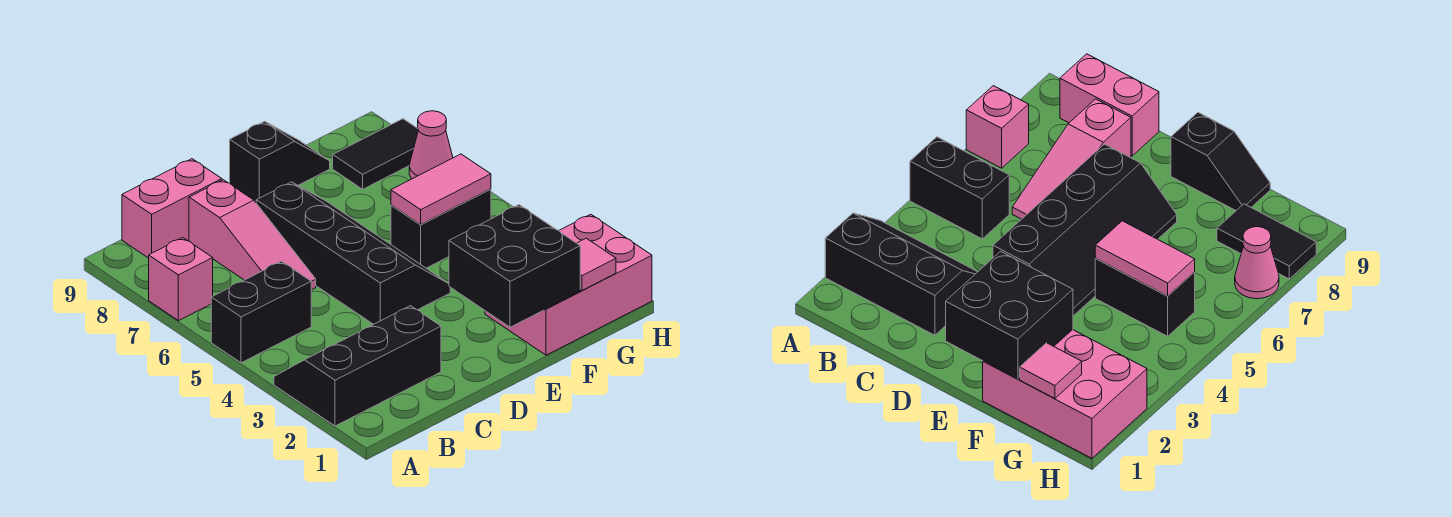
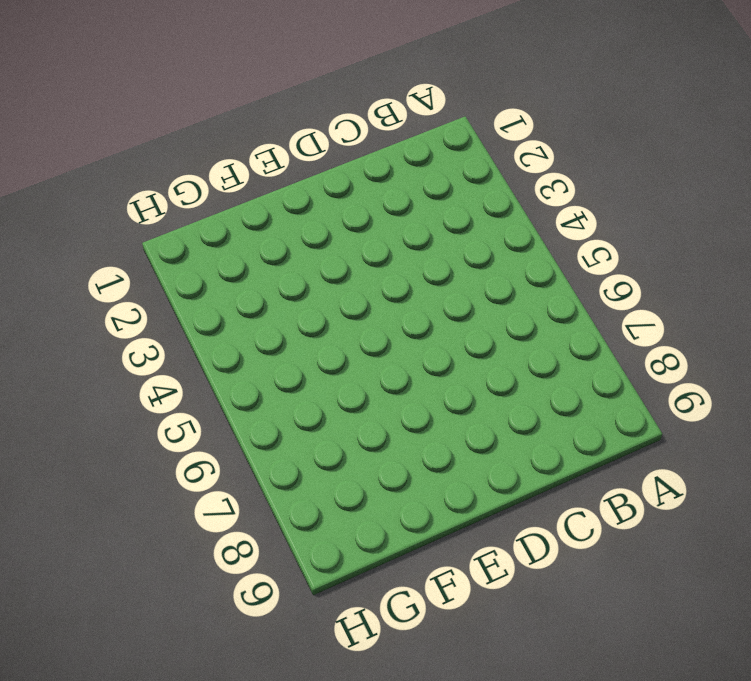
none -> black slope A2:C3 level 1 top 2
none -> black brick A5:B5 level 1
none -> pink brick A7 level 1

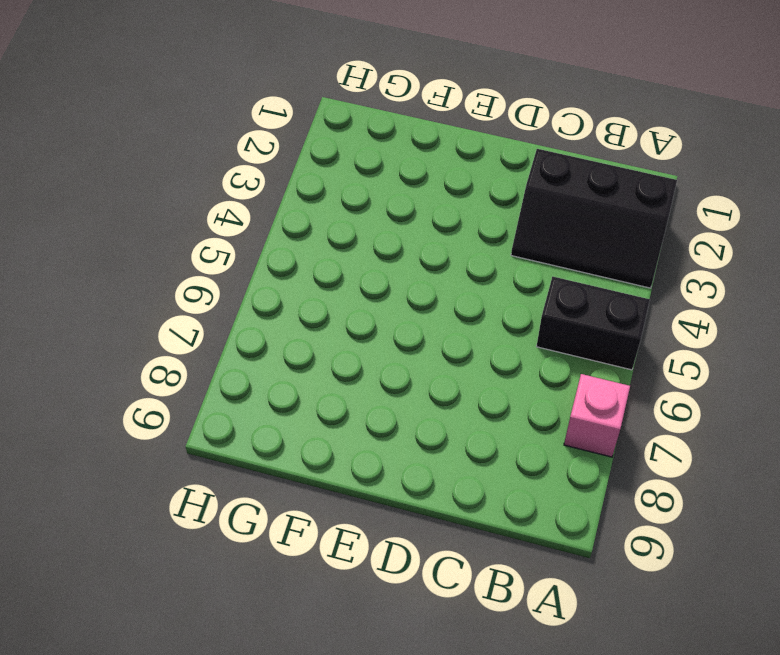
none -> pink brick B9:C9 level 1
none -> pink slope C6:C8 level 1 top 8
none -> black slope D4:E7 level 1 top D

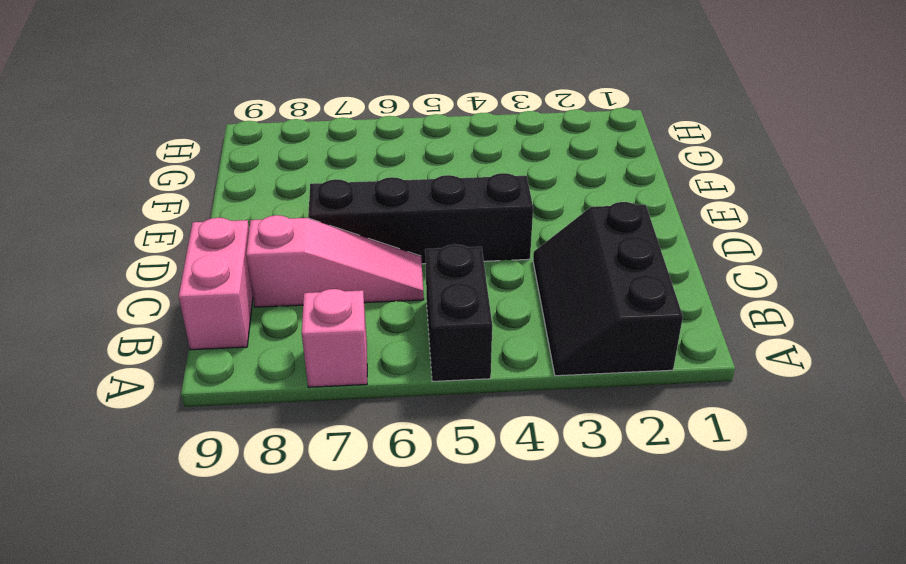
none -> black slope E9:F9 level 1 top E
none -> pink brick F1:H2 level 1
none -> black brick F5:G5 level 1

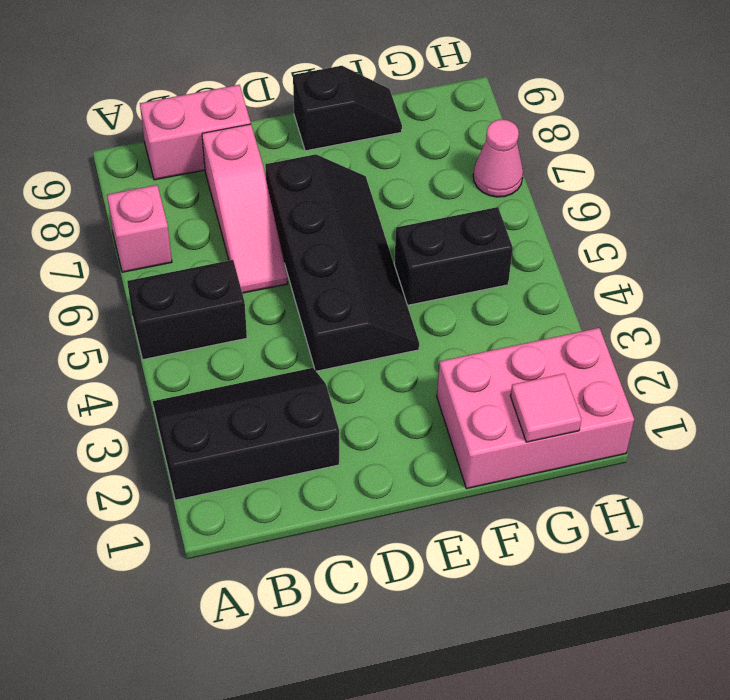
none -> black tile G8:H8 level 1
none -> black brick E1:F2 level 2
none -> pink tile F5:G5 level 2

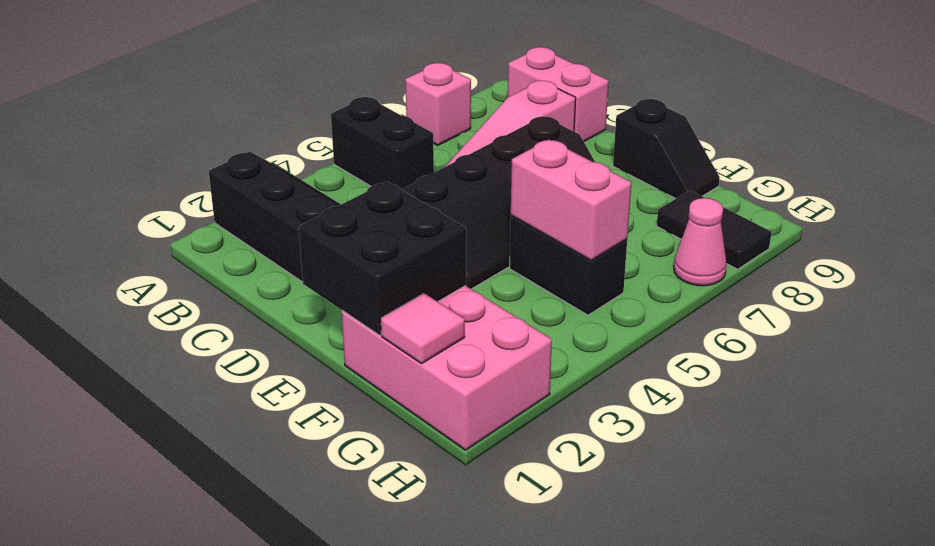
pink brick F5:G5 level 2 -> pink tile F5:G5 level 2

